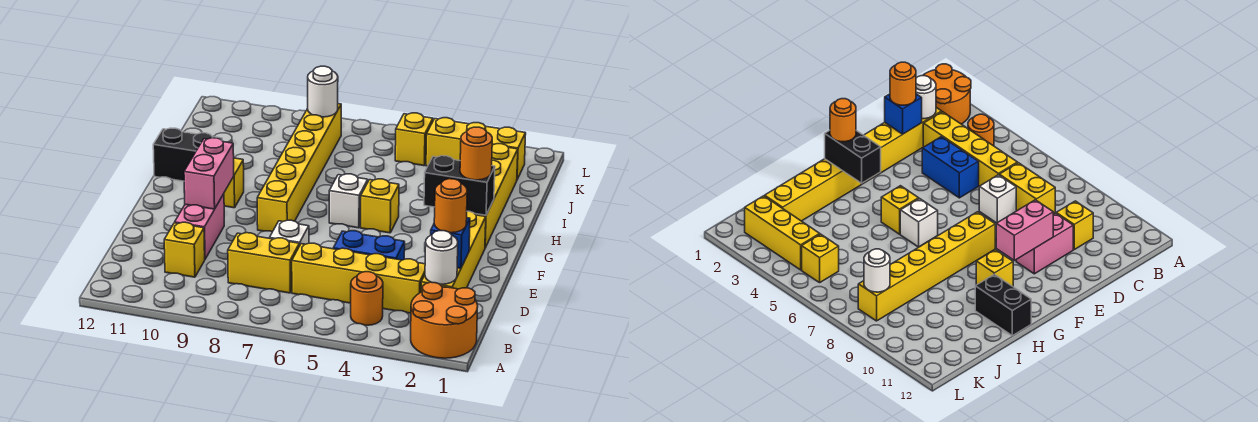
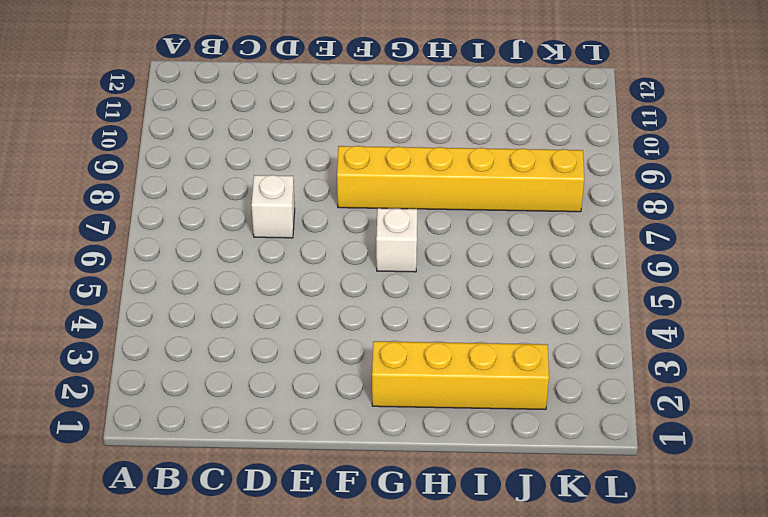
none -> orange round brick A1:B2 level 1
none -> orange round brick B4 level 1
none -> yellow brick C2:F2 level 1

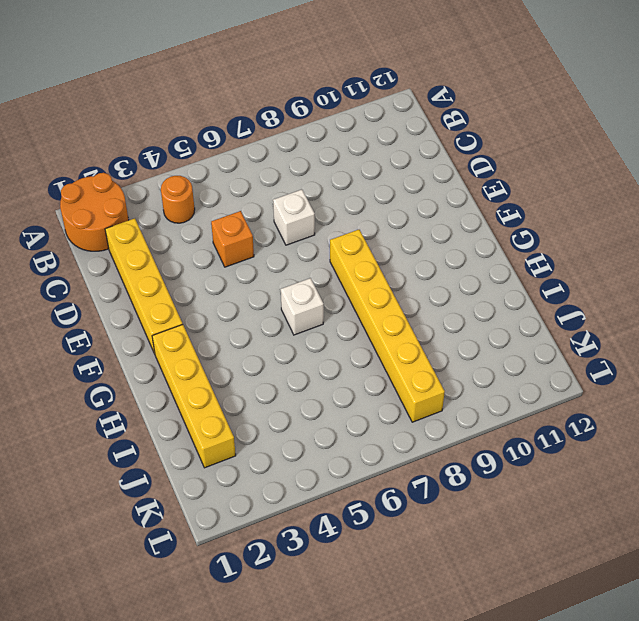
orange brick D5 level 1 -> blue brick D4:D5 level 1
none -> yellow brick C3:C6 level 1
none -> yellow brick C7:C8 level 1
none -> yellow brick C10 level 1

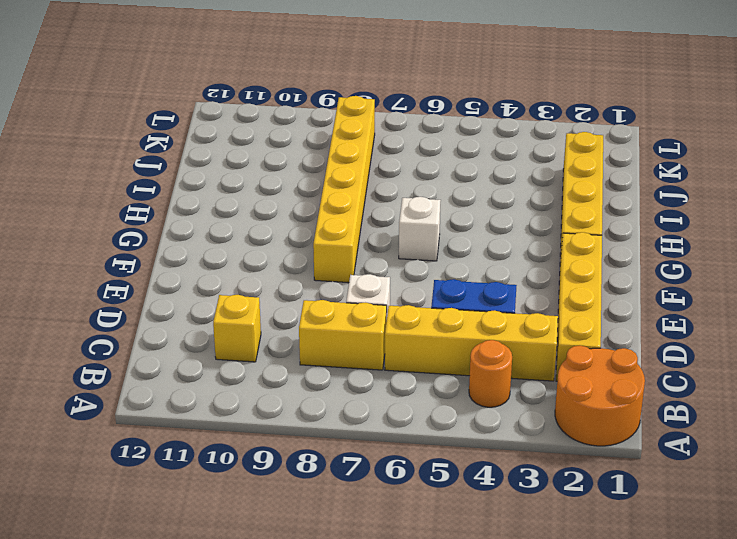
none -> pink brick D10:E10 level 1
none -> yellow brick G5 level 1
none -> yellow brick G10 level 1

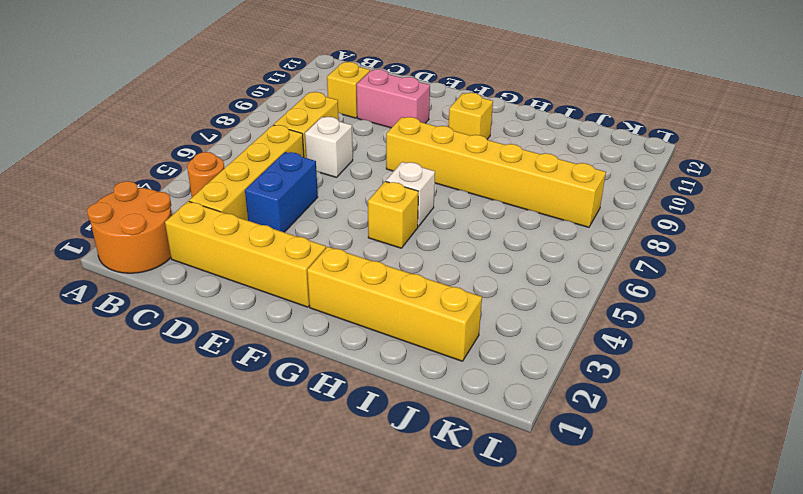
none -> black brick H11:H12 level 1
none -> yellow brick K2:K4 level 1
none -> yellow brick K5 level 1

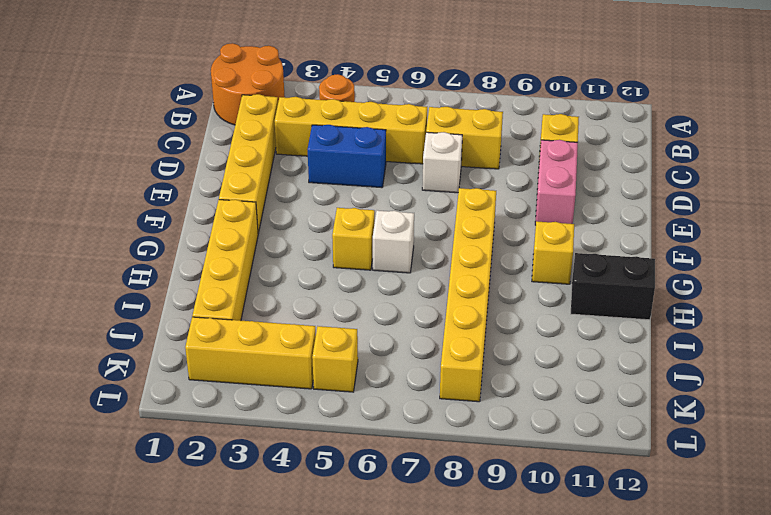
none -> white round brick C2 level 2
none -> blue brick D2 level 2
none -> pink brick E10:F10 level 2

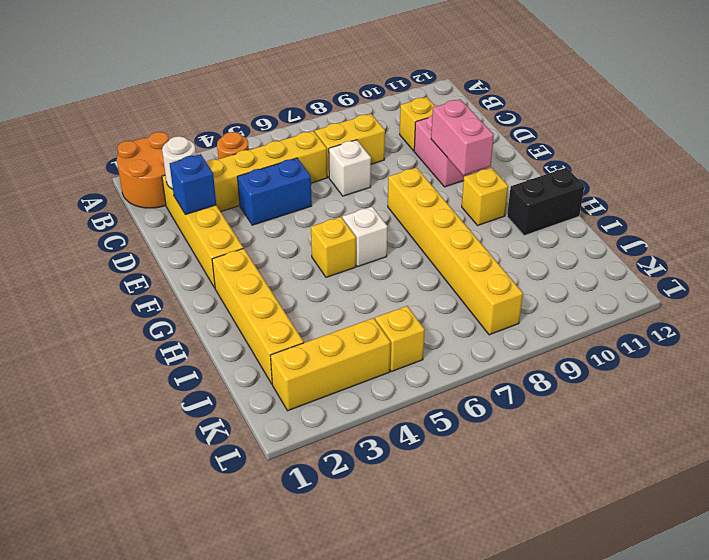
none -> black brick G2:G3 level 2
none -> white round brick K8 level 2
none -> orange round brick D2 level 3

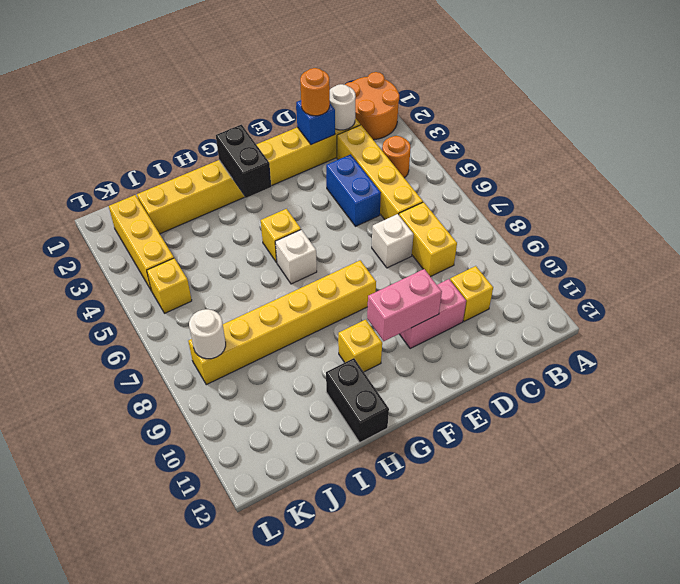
none -> orange round brick G2 level 3

